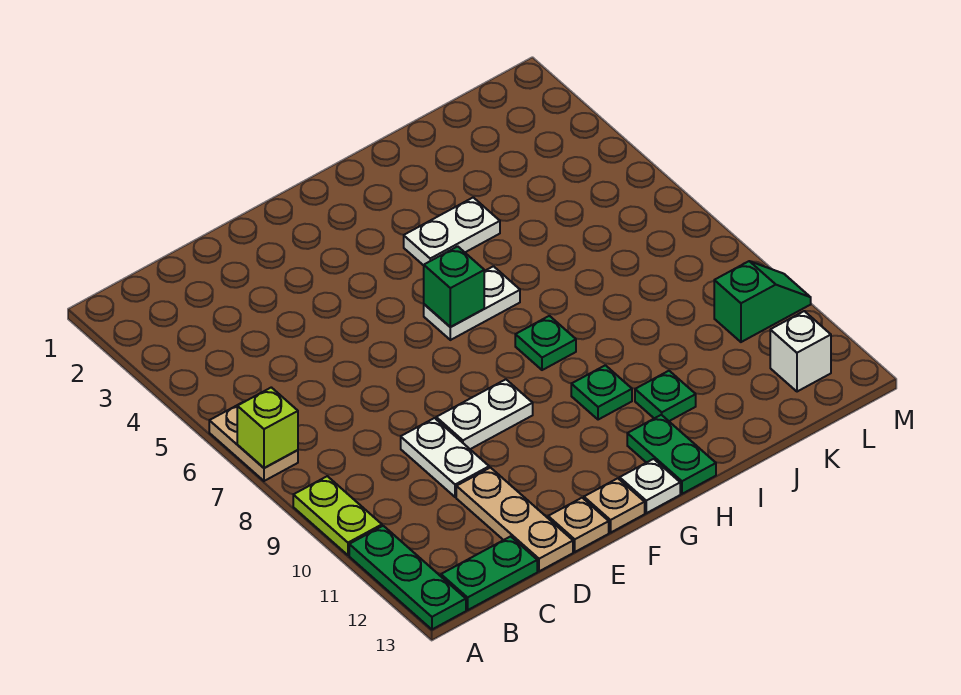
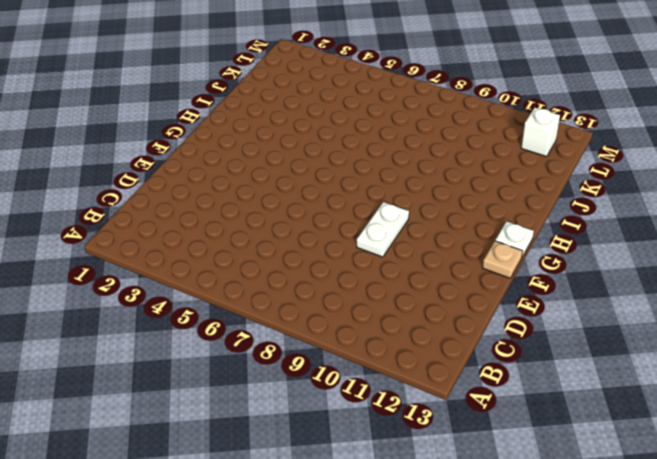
none -> tan plate A6:A7 level 1
none -> lime plate A9:A10 level 1
none -> green plate A11:A13 level 1

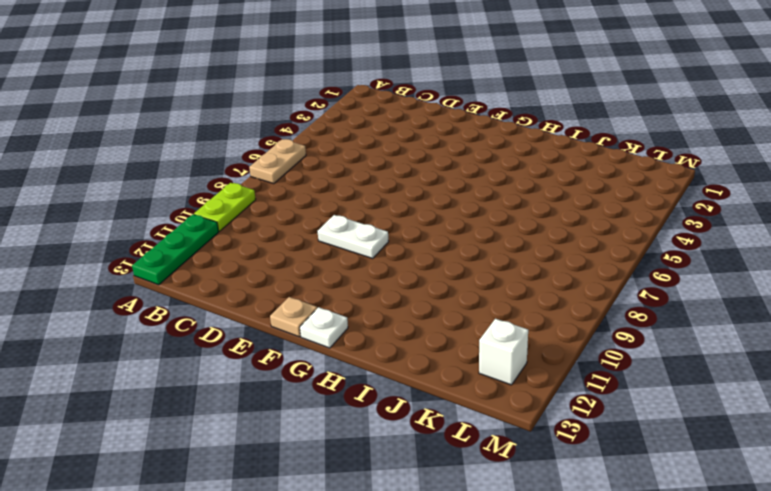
none -> green plate B13:C13 level 1
none -> white plate D9:D10 level 1
none -> tan plate D11:D13 level 1

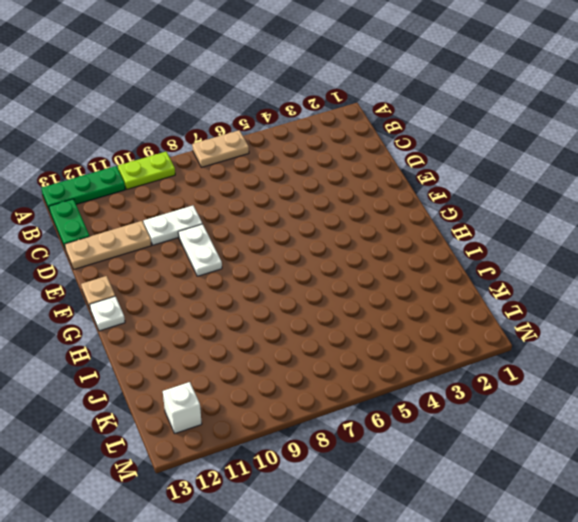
none -> tan plate E13 level 1
none -> white plate G6:H6 level 1
none -> white plate H4:I4 level 1

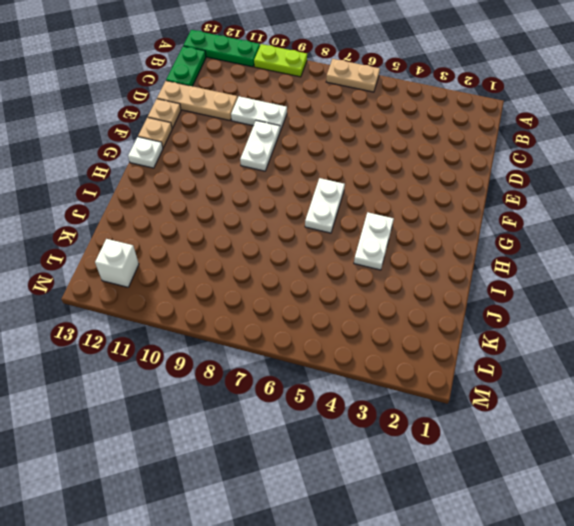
none -> green plate H8 level 1
none -> green plate H10 level 1
none -> green plate H12:H13 level 1

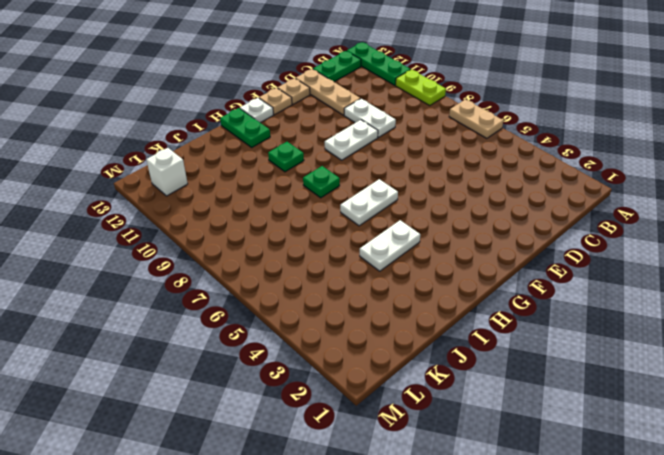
none -> green plate I11 level 1
none -> green slope L10:M10 level 1 top L
none -> lime brick A7 level 2

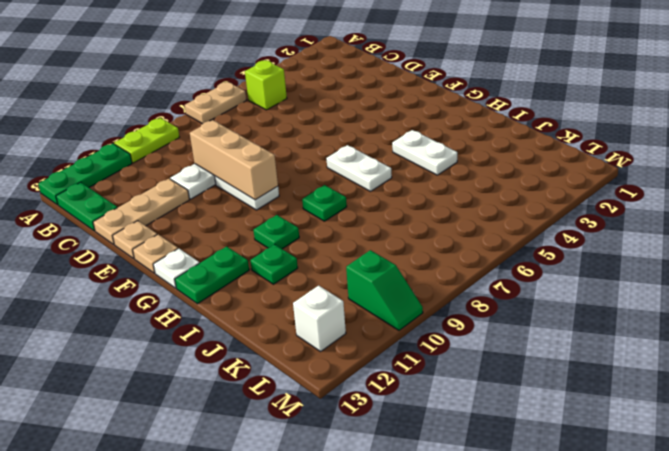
lime brick B5 level 1 -> lime brick A7 level 2
tan brick D9:F9 level 2 -> none
none -> green brick G6 level 2

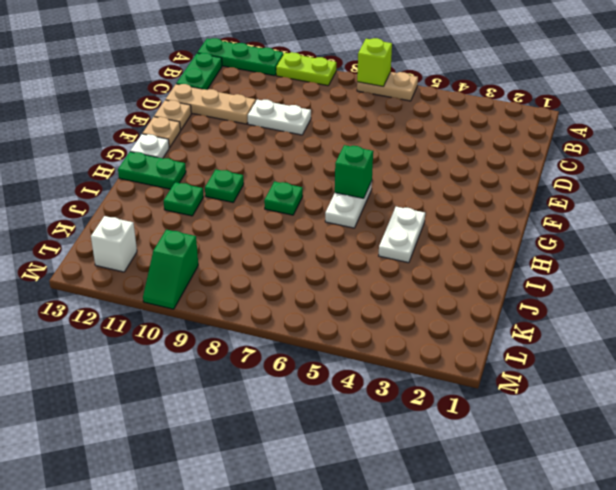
none -> white plate E9:F9 level 1

